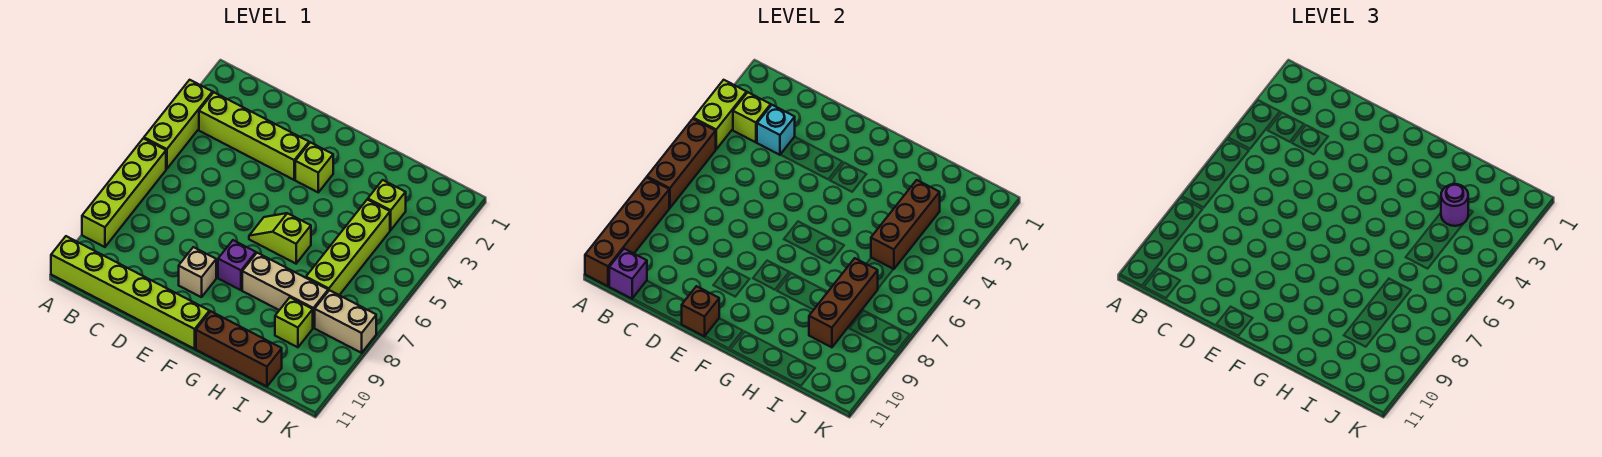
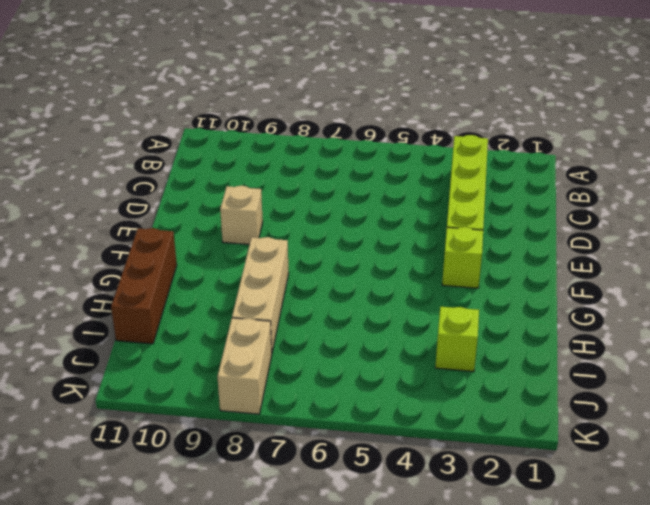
none -> lime brick A3:A5 level 1
none -> lime brick A6:A9 level 1
none -> lime brick A11:F11 level 1

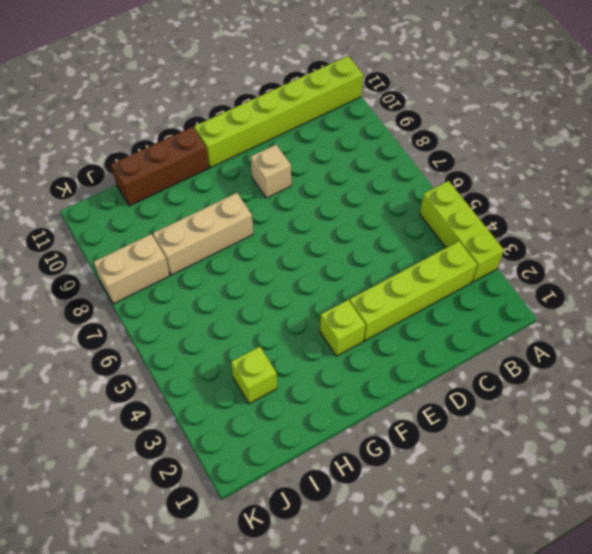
none -> lime brick A6:A9 level 1
none -> lime slope F6:G6 level 1 top G
none -> purple brick F8 level 1

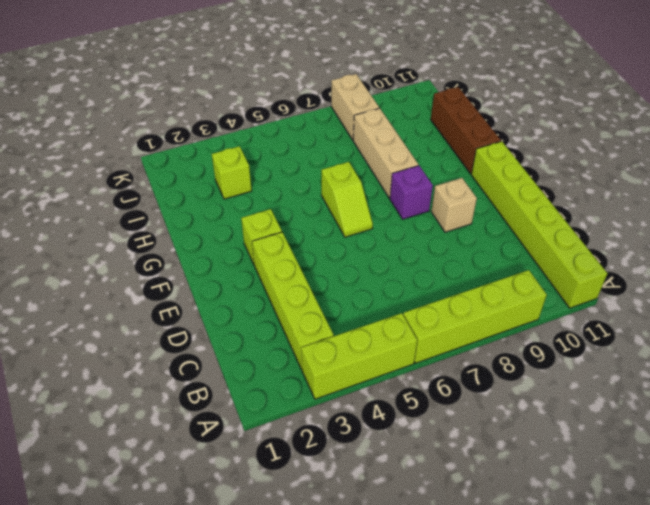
none -> lime brick I4:I7 level 1
none -> lime brick I9 level 1
none -> lime brick A3:A4 level 2

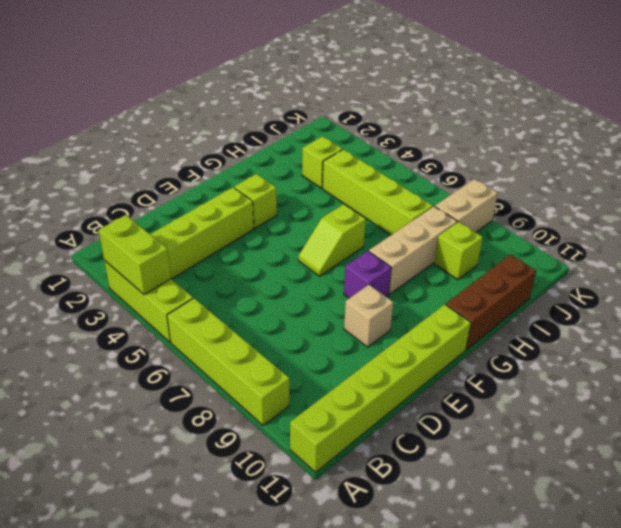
none -> brown brick A5:A7 level 2
none -> brown brick A8:A11 level 2
none -> lime brick B3 level 2

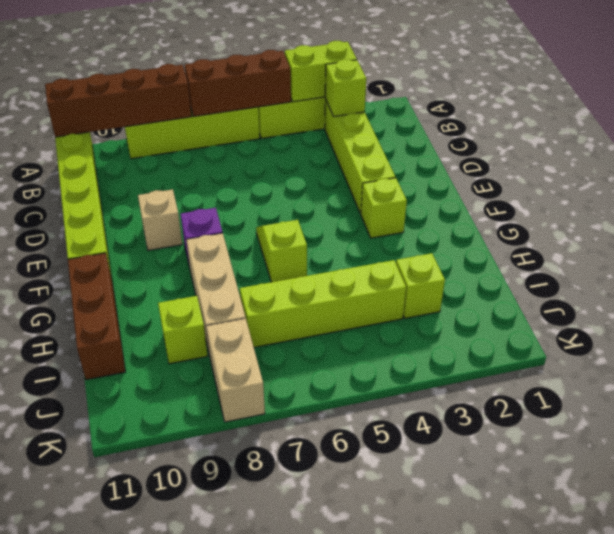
none -> purple brick B11 level 2
none -> cyan brick C3 level 2
none -> brown brick E11 level 2

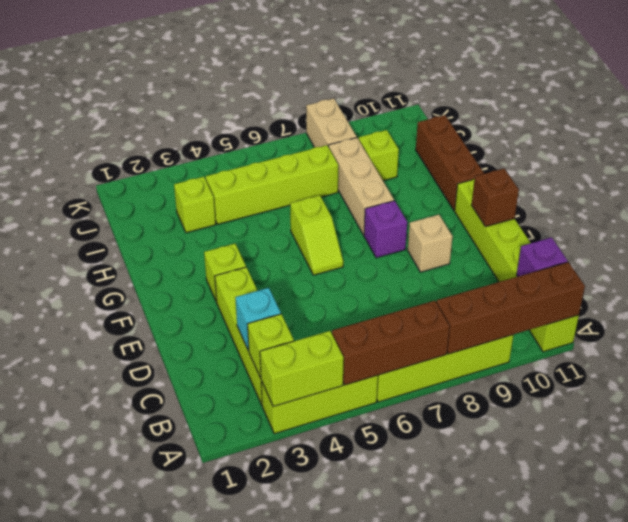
none -> brown brick I3:I5 level 2
none -> brown brick I7:I9 level 2
none -> purple round brick I3 level 3

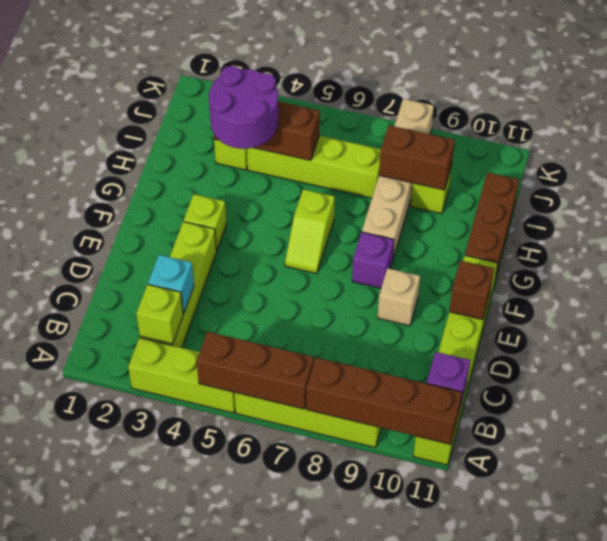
purple round brick H3:I4 level 3 -> purple round brick I3 level 3
brown brick I8:I9 level 2 -> brown brick I7:I9 level 2
none -> lime brick A3:A4 level 2

